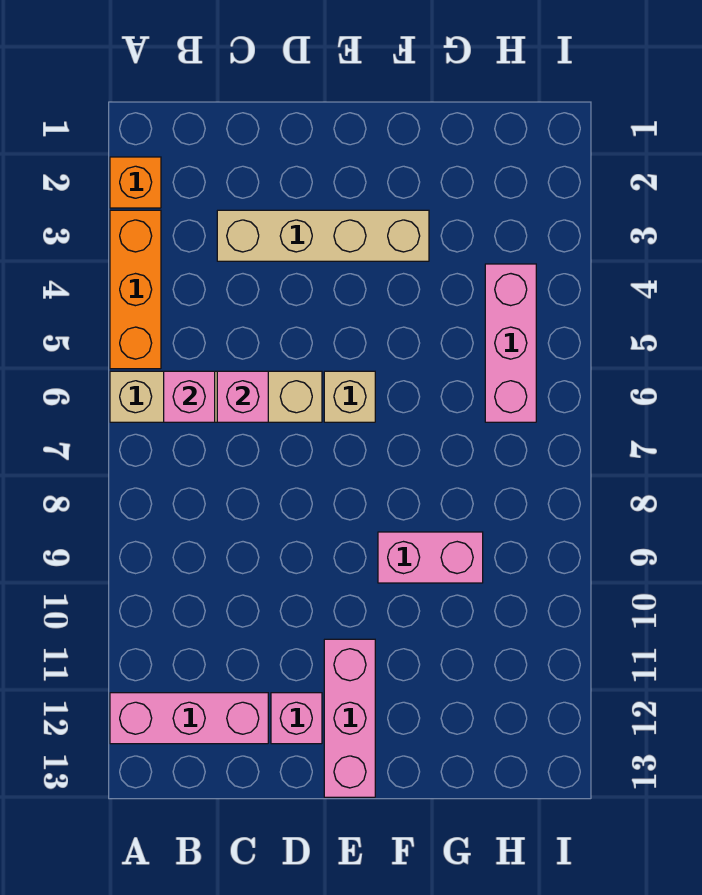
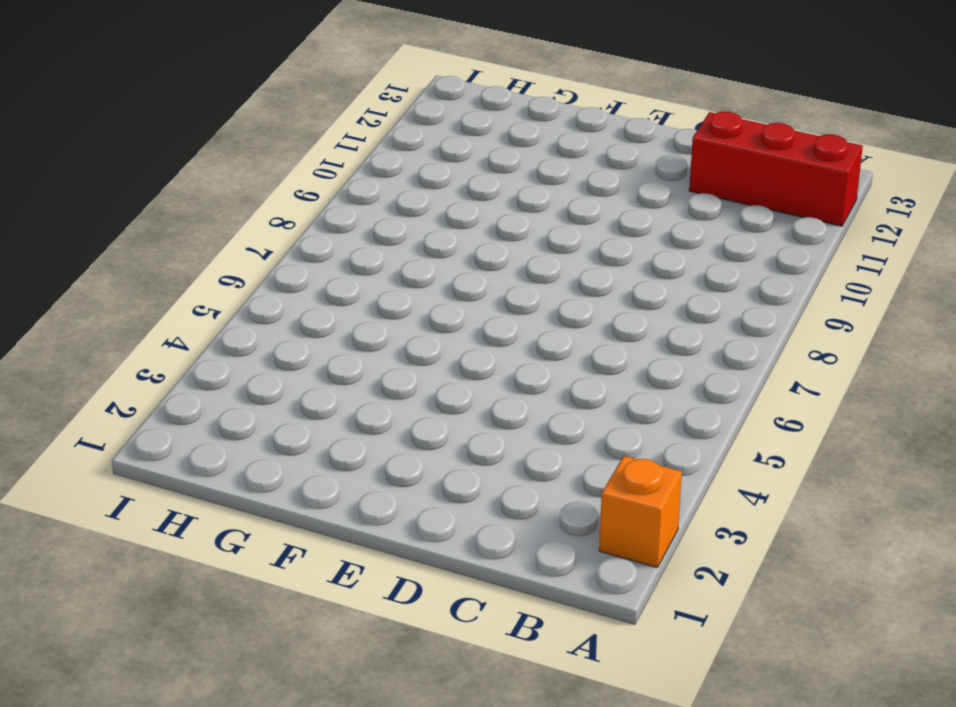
red brick A12:C12 level 1 -> pink brick A12:C12 level 1
none -> orange brick A3:A5 level 1
none -> tan brick A6:D6 level 1
none -> tan brick C3:F3 level 1

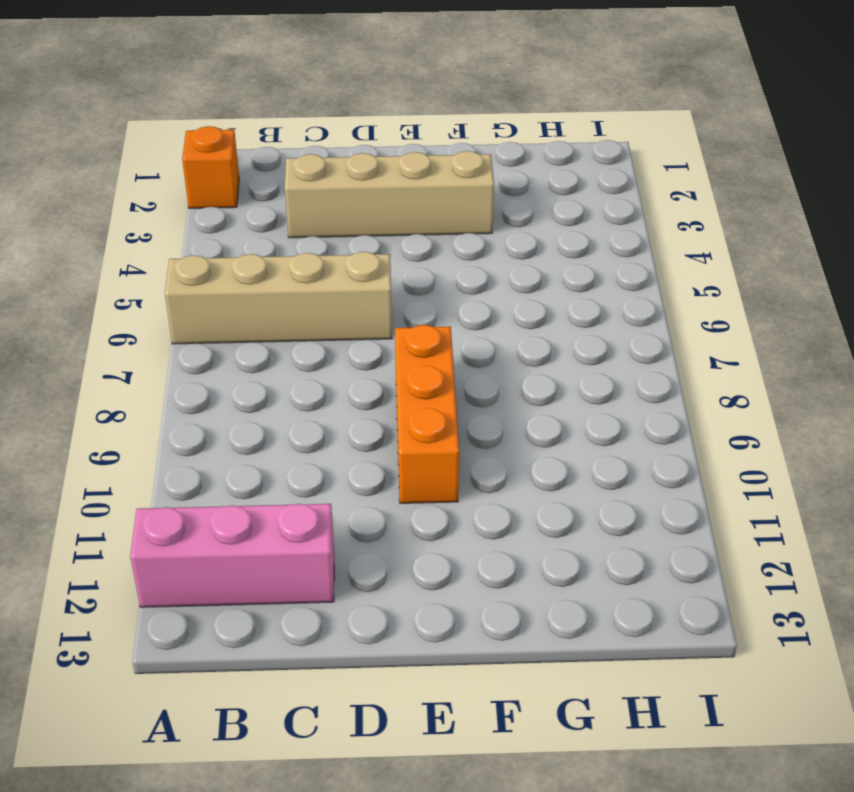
orange brick E8:E10 level 1 -> orange brick A3:A5 level 1
none -> pink brick D12 level 1
none -> tan brick E6 level 1
none -> pink brick E11:E13 level 1

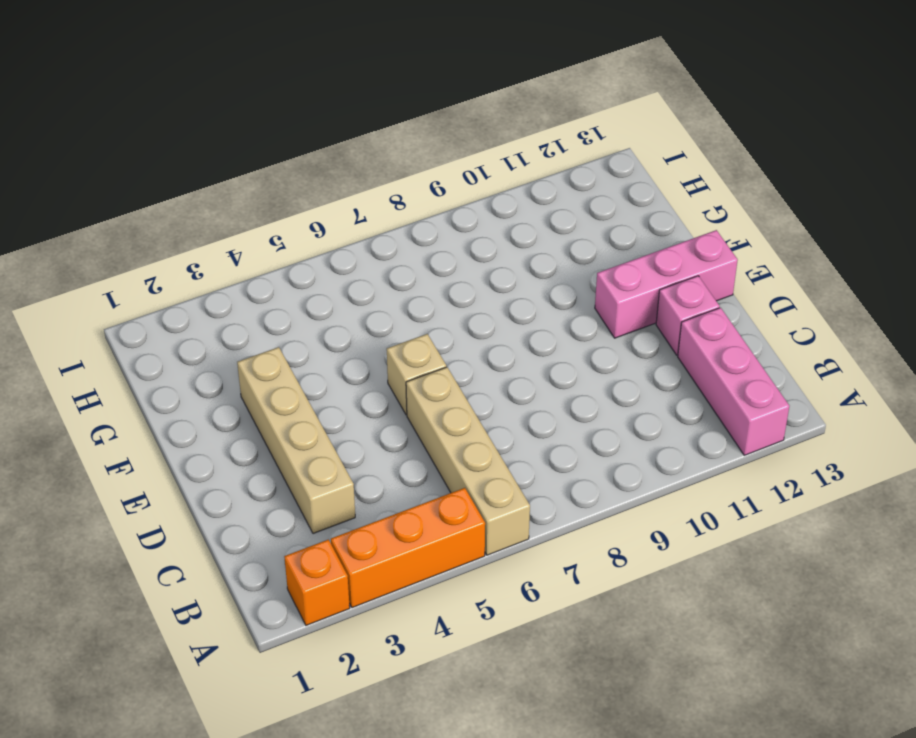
none -> pink brick F9:G9 level 1
none -> pink brick H4:H6 level 1
none -> pink brick B6 level 2

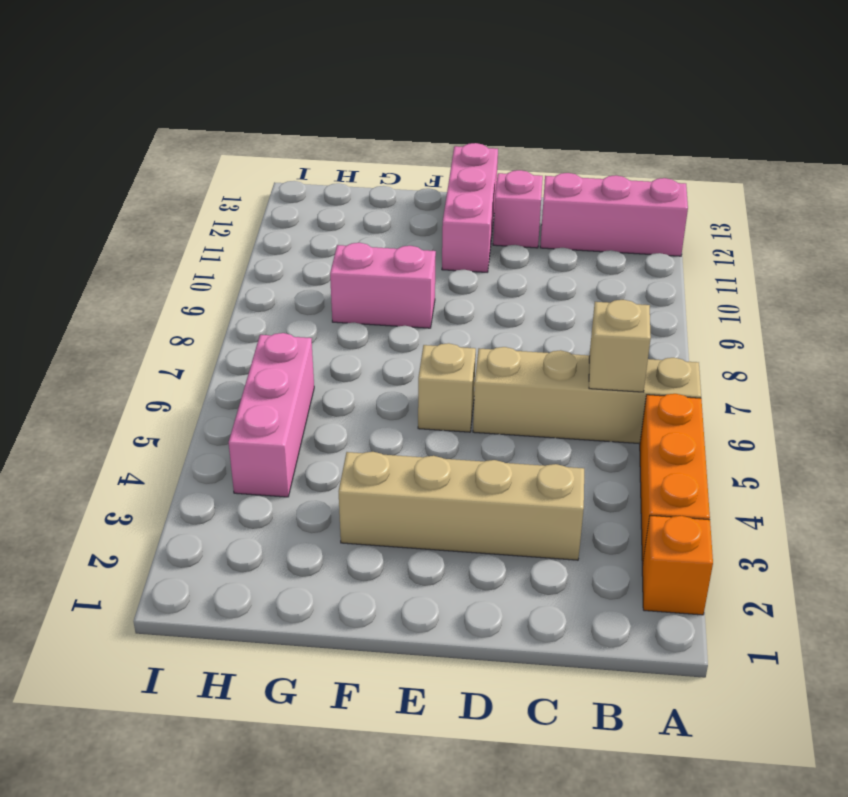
tan brick B6 level 2 -> pink brick B6 level 2
none -> pink brick C6 level 2

